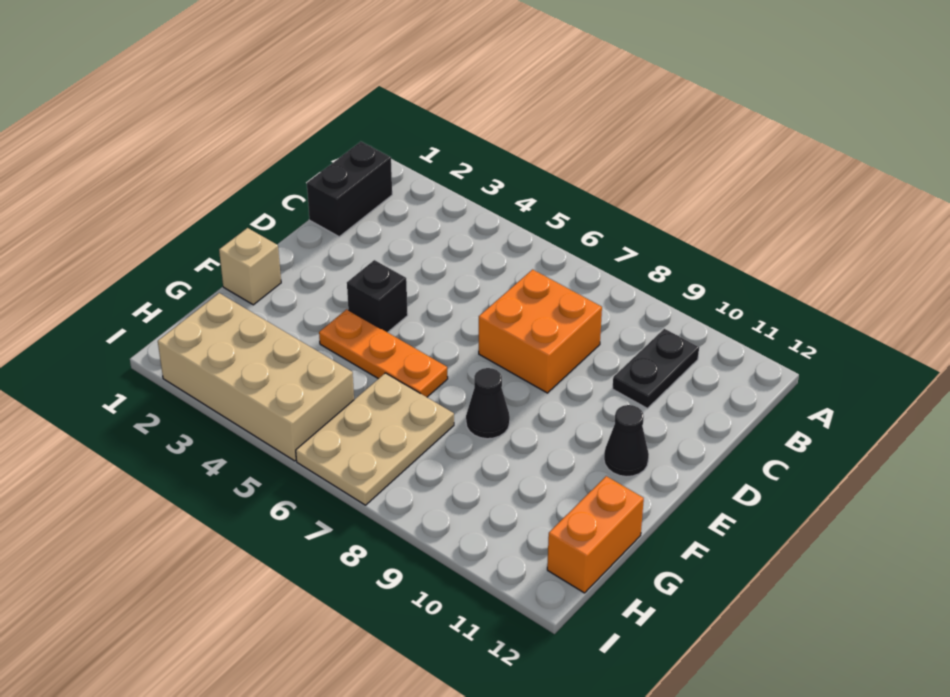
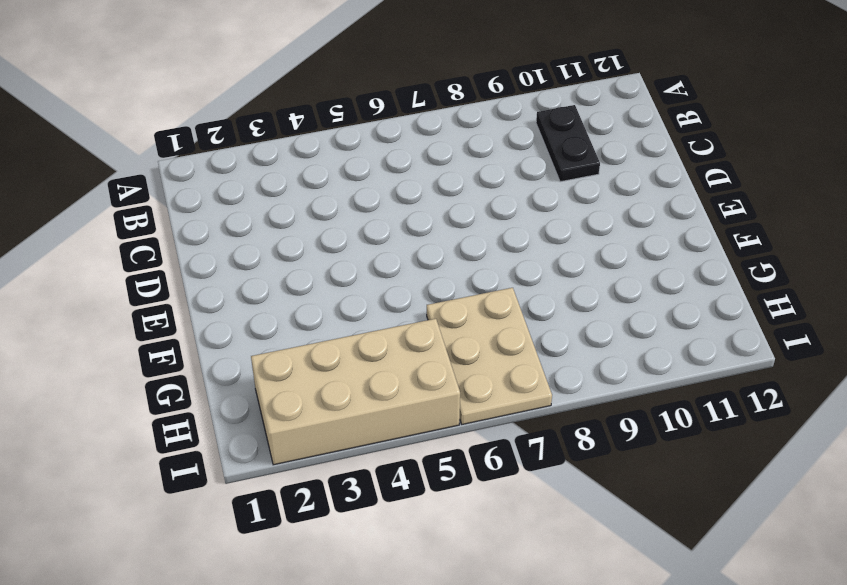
none -> black brick B1:C1 level 1
none -> orange brick C7:D8 level 1

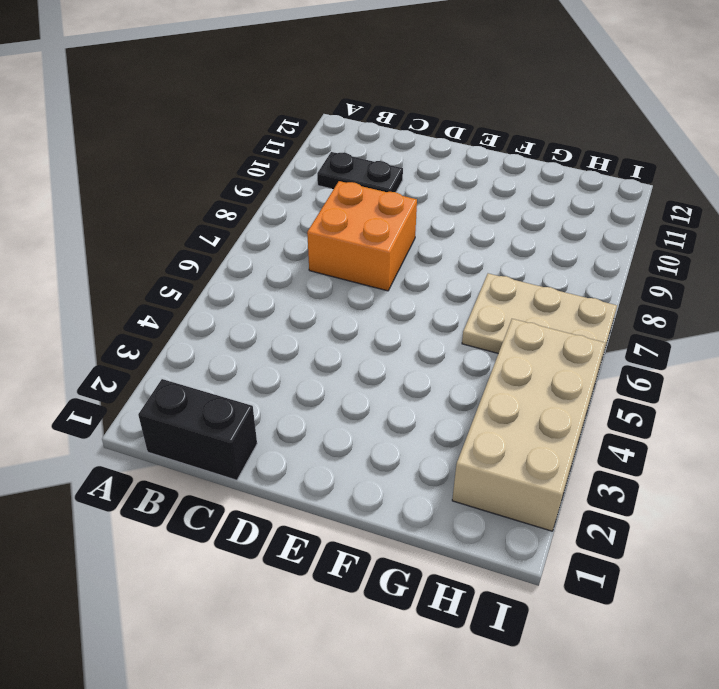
none -> black brick E4 level 1
none -> black cone E11 level 1

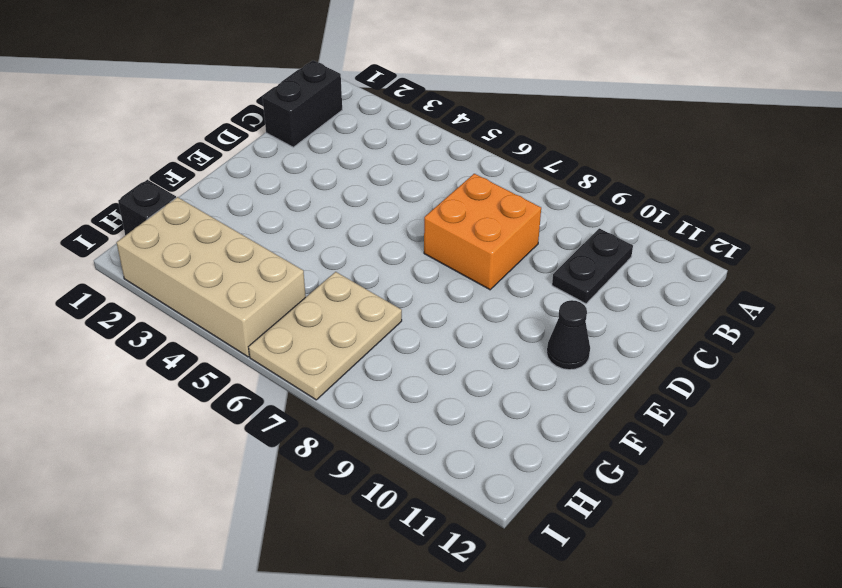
black brick H1 level 1 -> black brick E4 level 1
none -> tan brick F1 level 1
none -> orange plate F4:F6 level 1

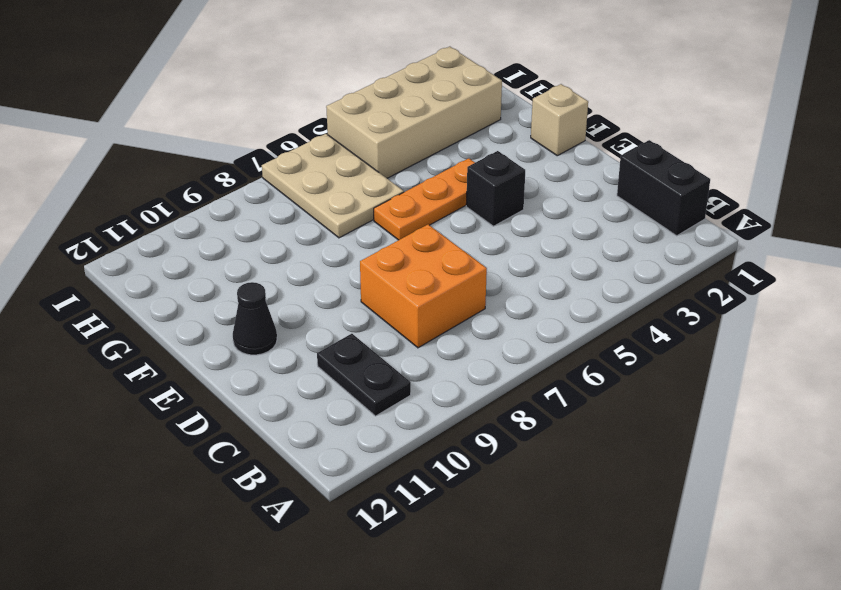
none -> black cone F8 level 1
none -> orange brick G12:H12 level 1

